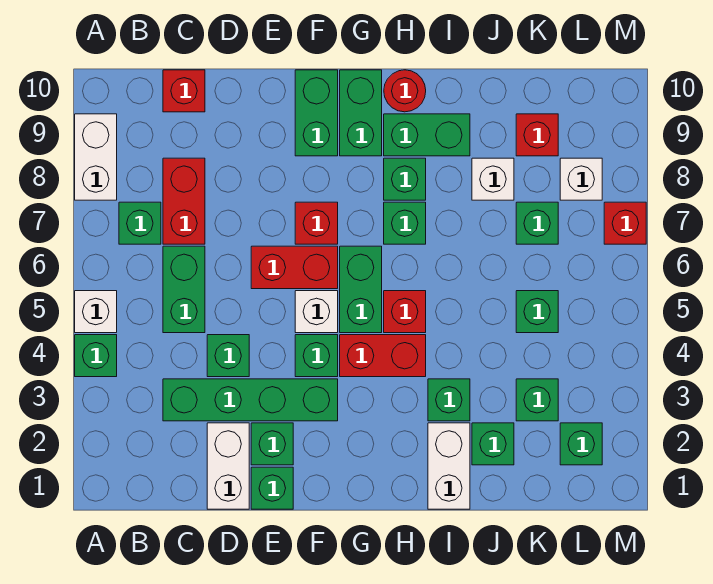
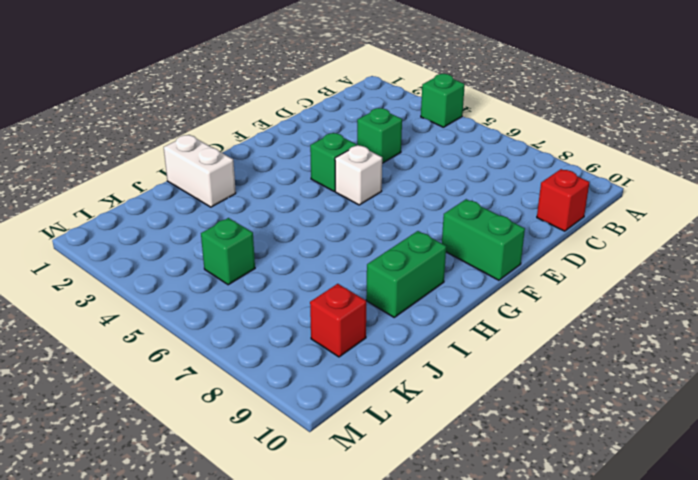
none -> white brick A5 level 1
none -> white brick A8:A9 level 1
none -> green brick B7 level 1
none -> green brick C3:F3 level 1

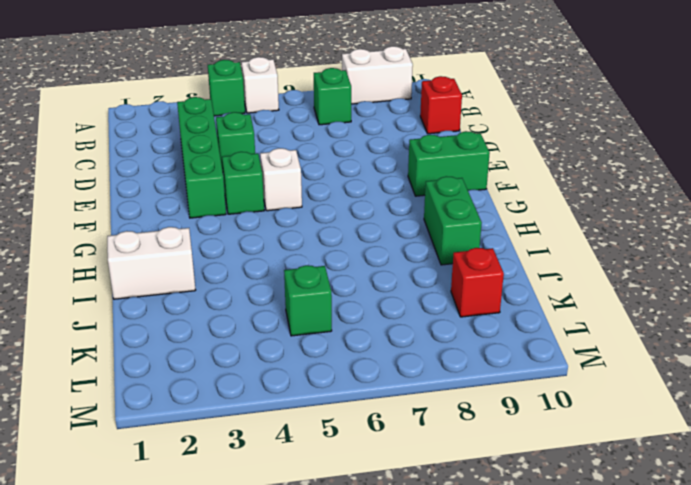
none -> green brick C5:C6 level 1
none -> red brick C7:C8 level 1
none -> white brick D1:D2 level 1
none -> green brick E1 level 1

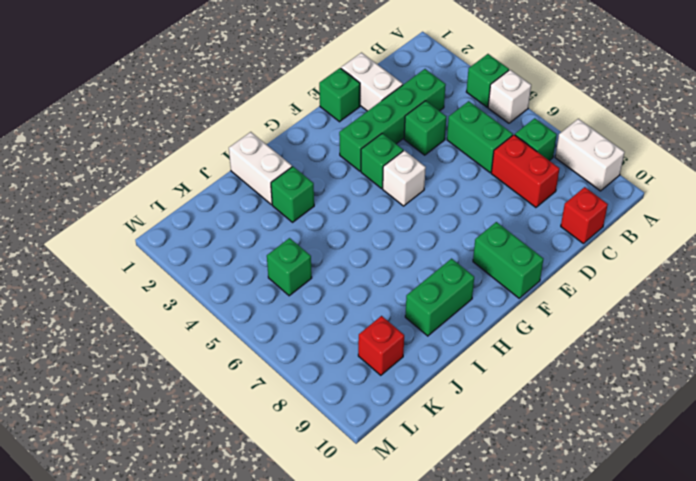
none -> green brick E2 level 1
none -> red brick E6:F6 level 1
none -> red brick F7 level 1
none -> red brick G4:H4 level 1

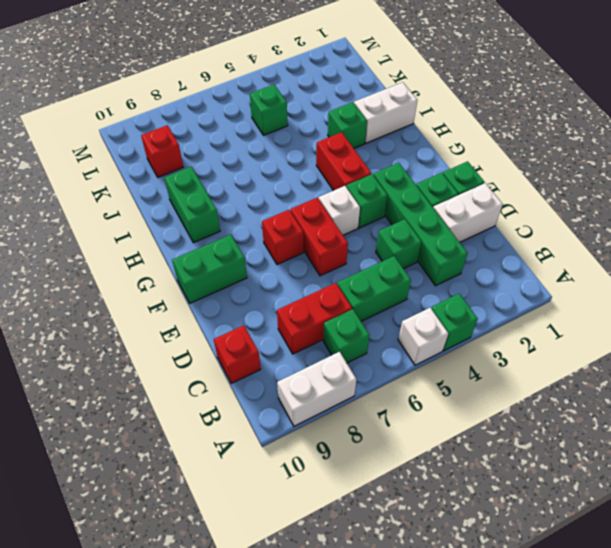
none -> green brick G5:G6 level 1
none -> green brick G9:G10 level 1
none -> red brick H5 level 1
none -> green brick H7 level 1

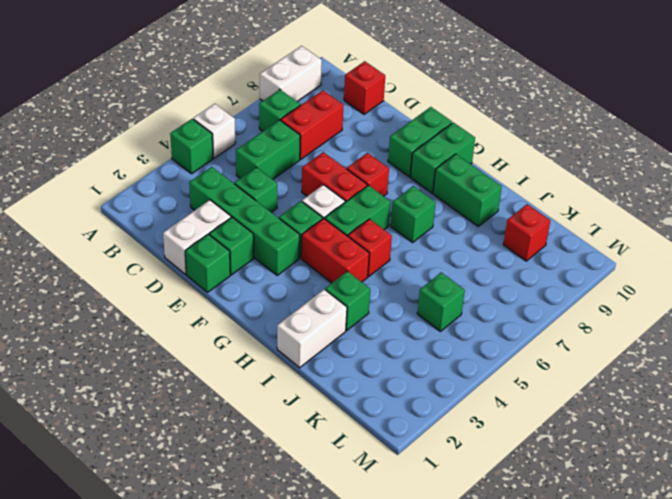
none -> green brick H8 level 1
none -> red round brick H10 level 1
none -> green brick J2 level 1
none -> white brick J8 level 1

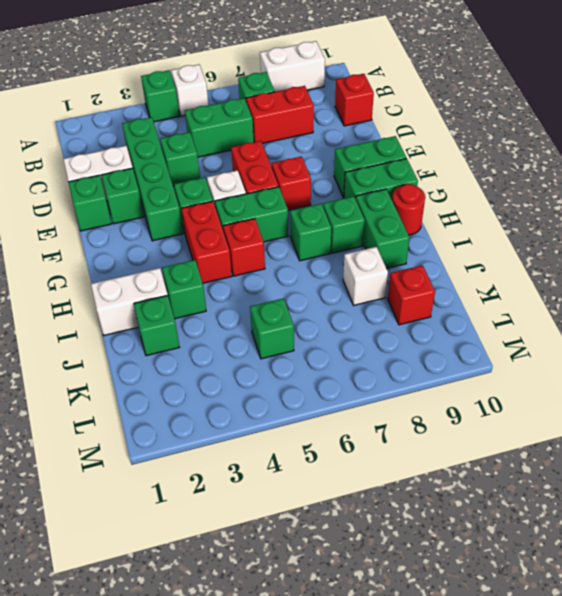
none -> green brick K3 level 1
none -> green brick K7 level 1
none -> green brick L2 level 1
none -> white brick L8 level 1

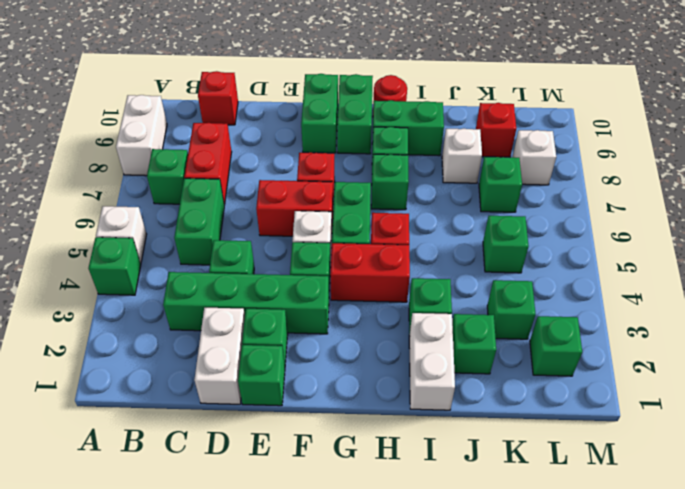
none -> red brick M7 level 1

